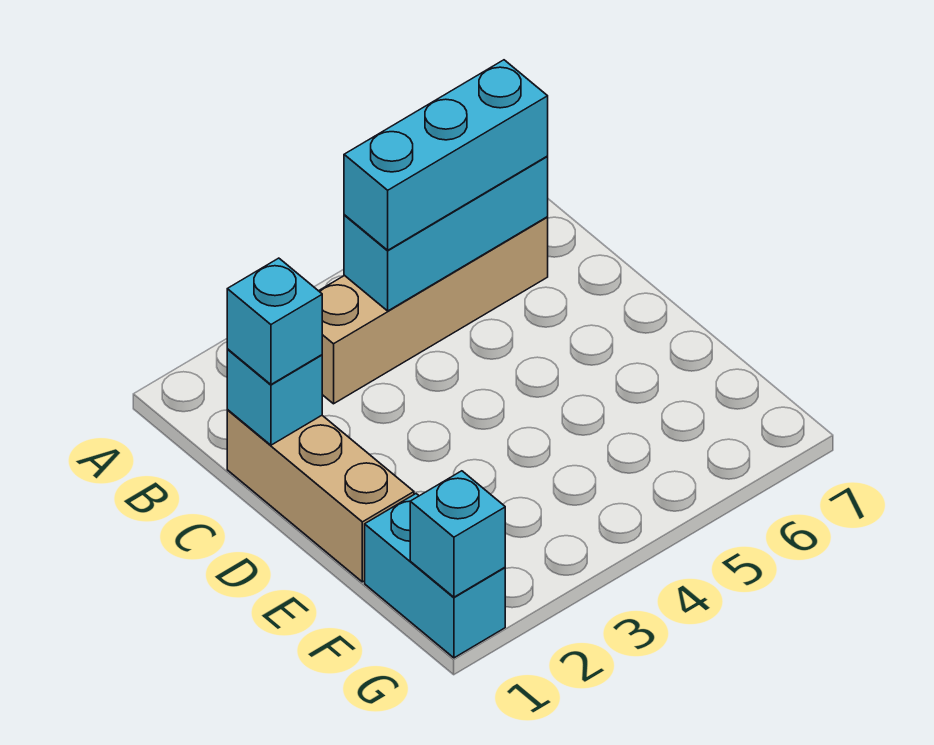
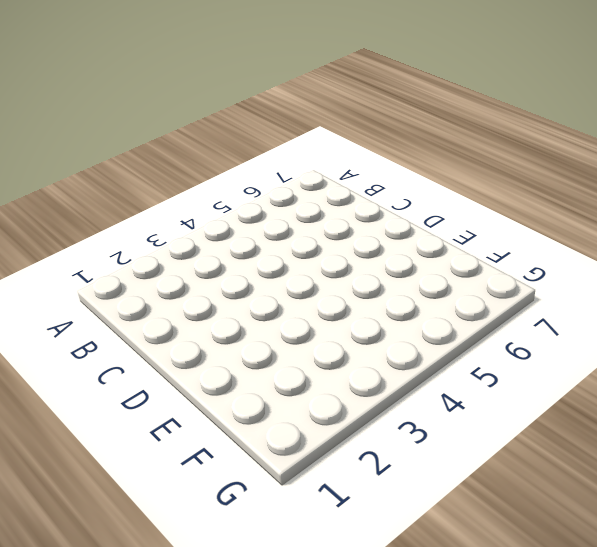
none -> tan brick B3:B6 level 1
none -> tan brick C1:E1 level 1

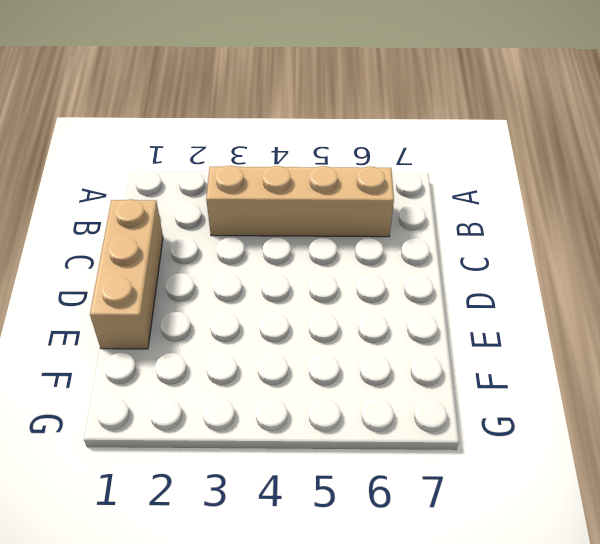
none -> cyan brick F1:G1 level 1
none -> cyan brick B4:B6 level 2

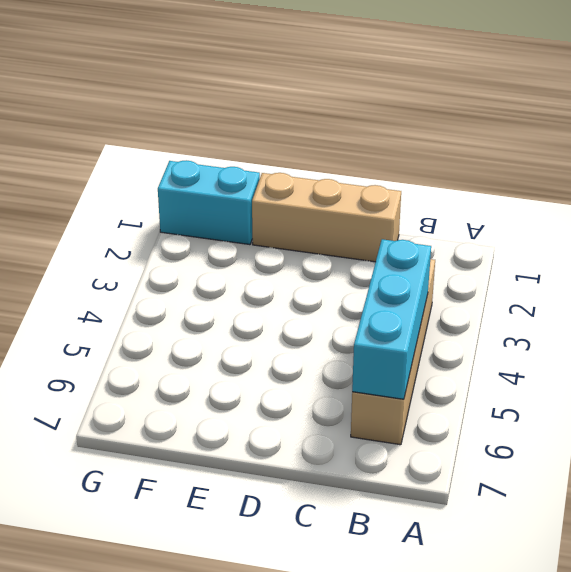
none -> cyan brick C1 level 2
none -> cyan brick G1 level 2

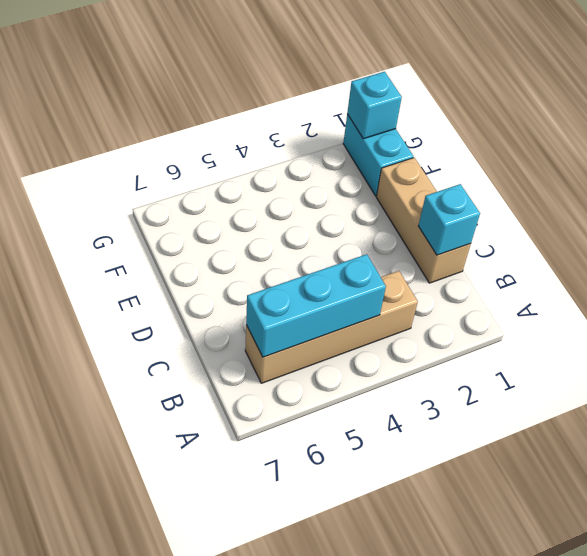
none -> cyan brick B4:B6 level 3
none -> cyan brick C1 level 3

